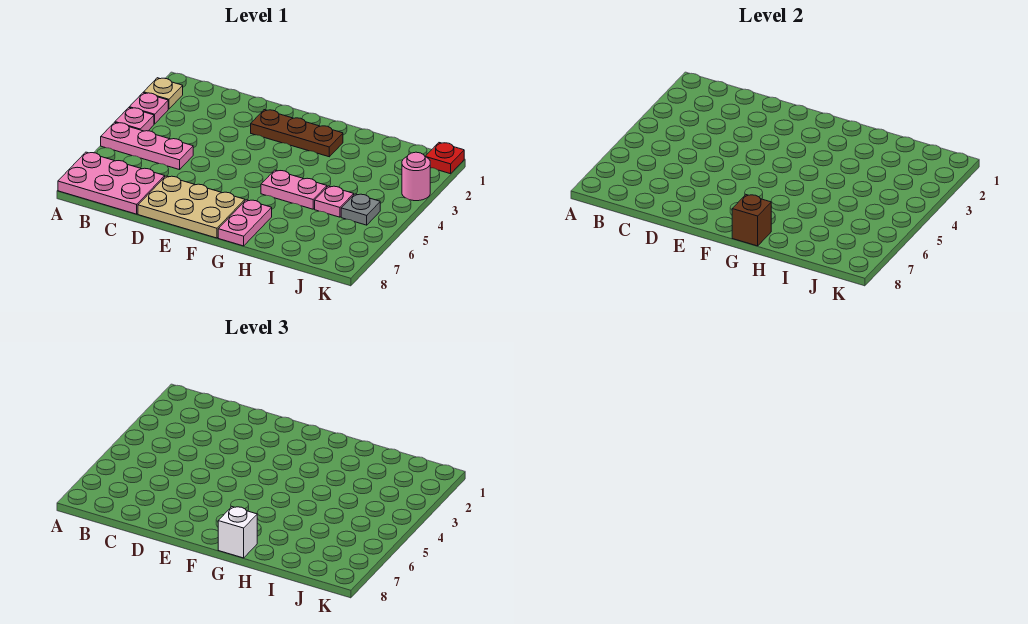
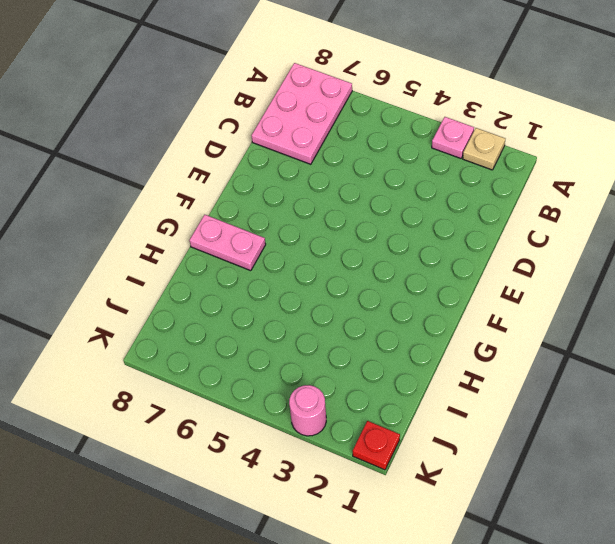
none -> pink plate A4 level 1
none -> pink plate A5:C5 level 1
none -> tan plate D7:F8 level 1

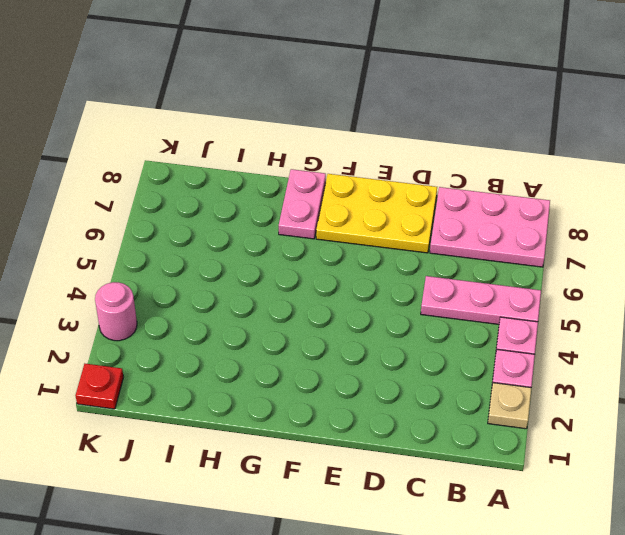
yellow plate D7:F8 level 1 -> tan plate D7:F8 level 1
none -> brown plate E2:G2 level 1
none -> pink plate G5:H5 level 1
none -> pink plate I5 level 1

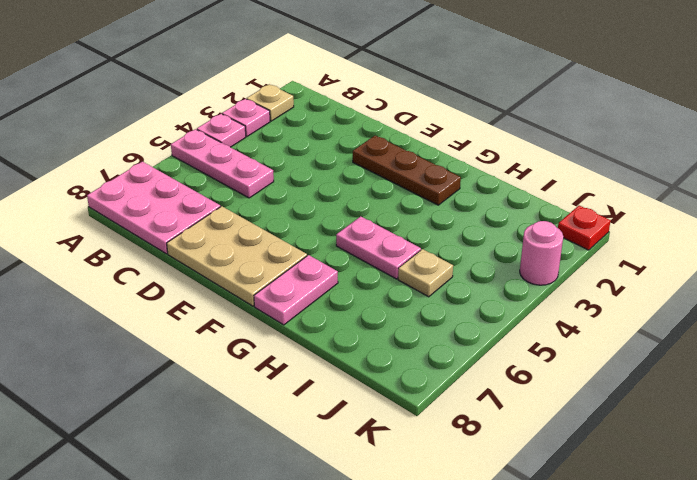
tan plate I5 level 1 -> pink plate I5 level 1
none -> grey plate J5 level 1
none -> brown brick G8 level 2
none -> white brick G8 level 3

